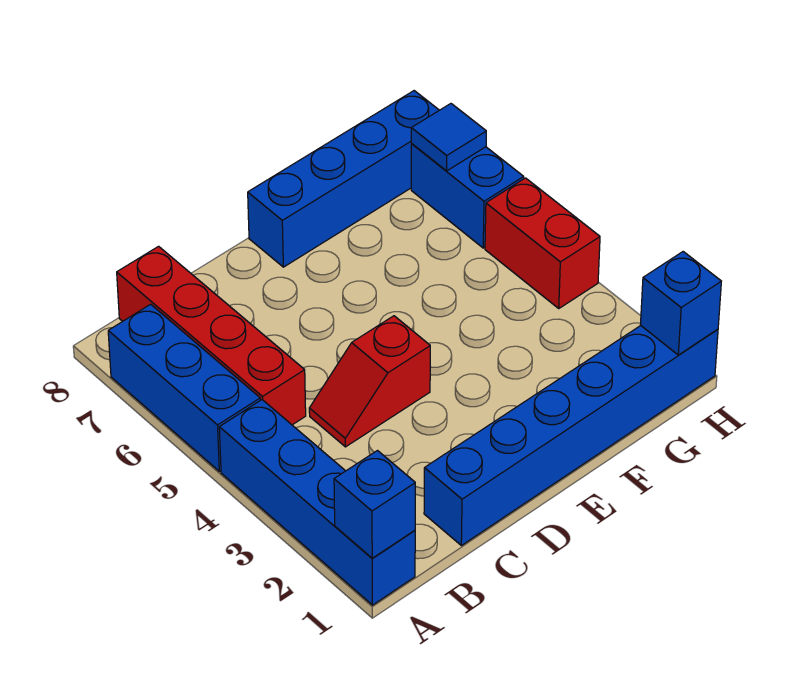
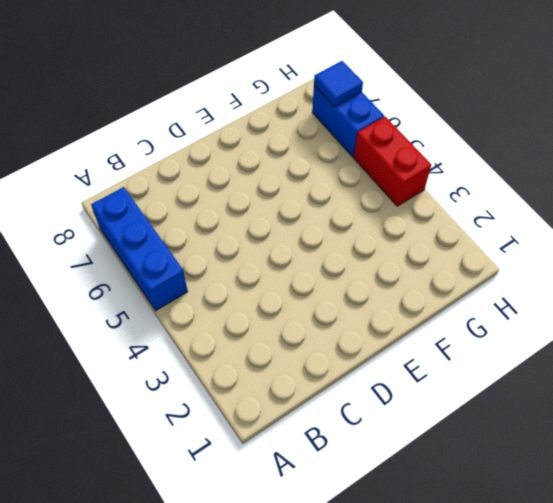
none -> blue brick A1:A4 level 1
none -> red brick B5:B8 level 1

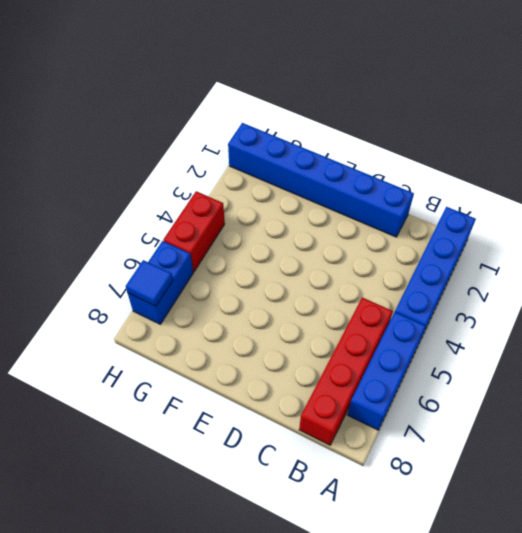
none -> red slope C4:D4 level 1 top D
none -> blue brick E8:H8 level 1

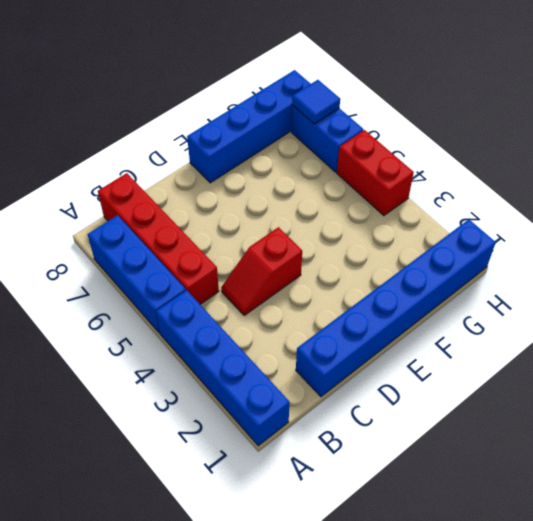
none -> blue brick A1 level 2
none -> blue brick H1 level 2

